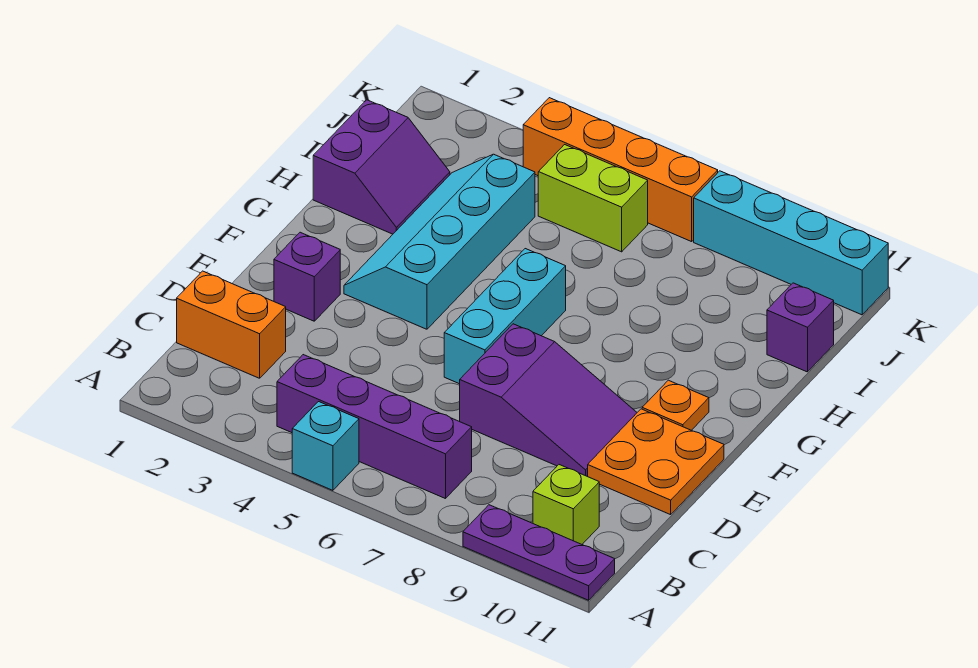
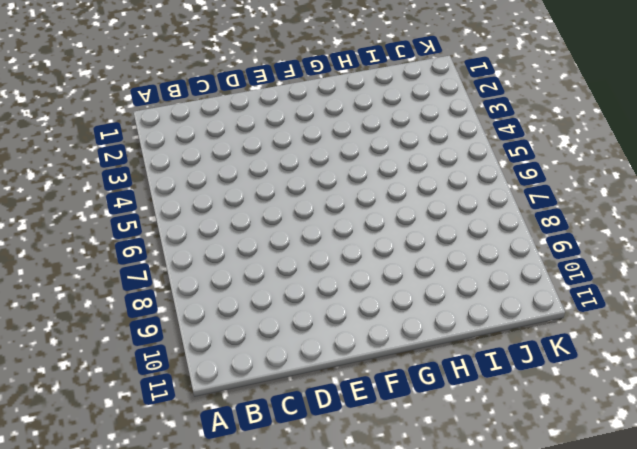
none -> cyan brick A5 level 1
none -> purple plate A9:A11 level 1
none -> purple brick B4:B7 level 1

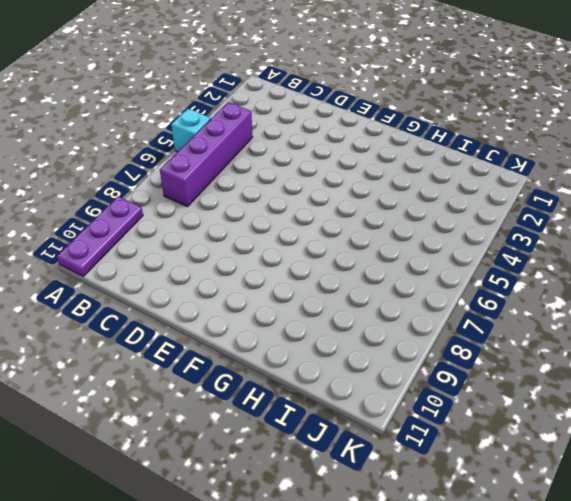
none -> lime brick B10 level 1
none -> orange brick C1:C2 level 1
none -> purple slope D7:E9 level 1 top 7

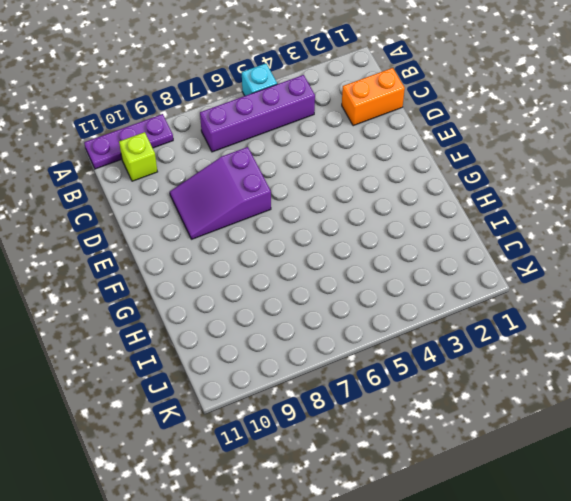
none -> orange plate D10:E11 level 1
none -> purple brick E2 level 1
none -> cyan brick E6:G6 level 1

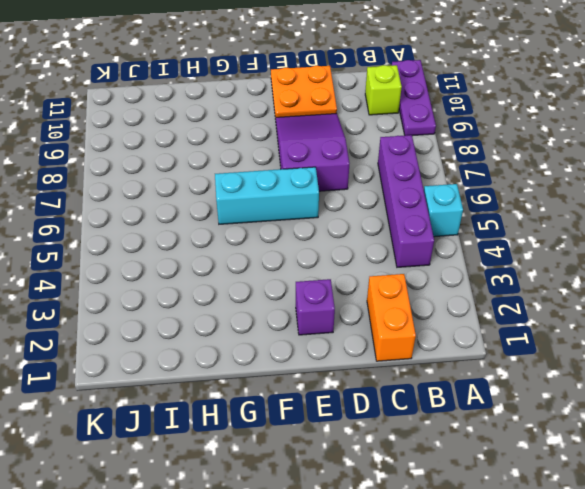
none -> cyan slope F3:I4 level 1 top 4
none -> orange plate F10 level 1
none -> purple slope H1:I2 level 1 top 1

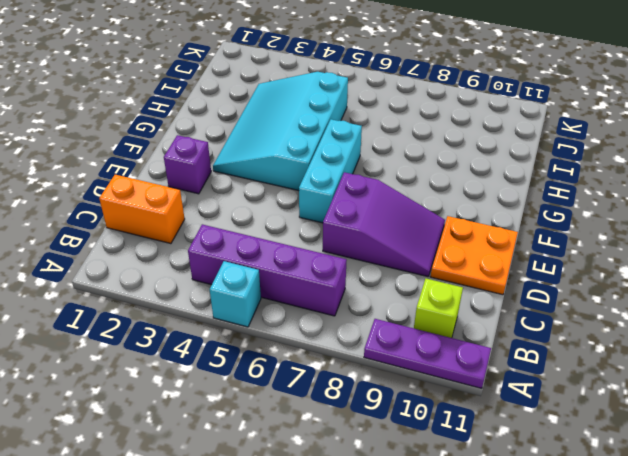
cyan slope F3:I5 level 1 top 5 -> cyan slope F3:I4 level 1 top 4
none -> orange plate F10 level 1
none -> purple slope H1:I2 level 1 top 1
none -> purple brick I11 level 1

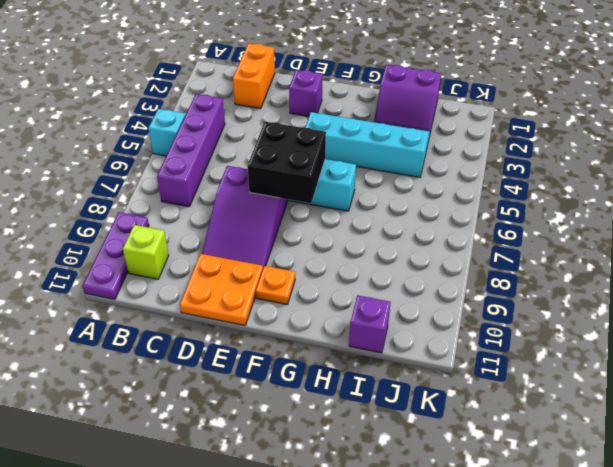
black brick E6:F7 level 2 -> none
none -> lime brick J5:J6 level 1
none -> orange brick K4:K7 level 1
none -> cyan brick K8:K11 level 1

